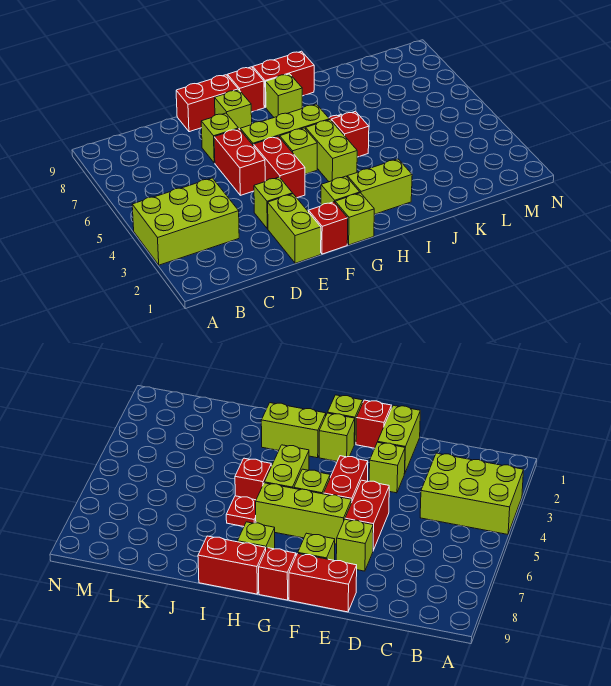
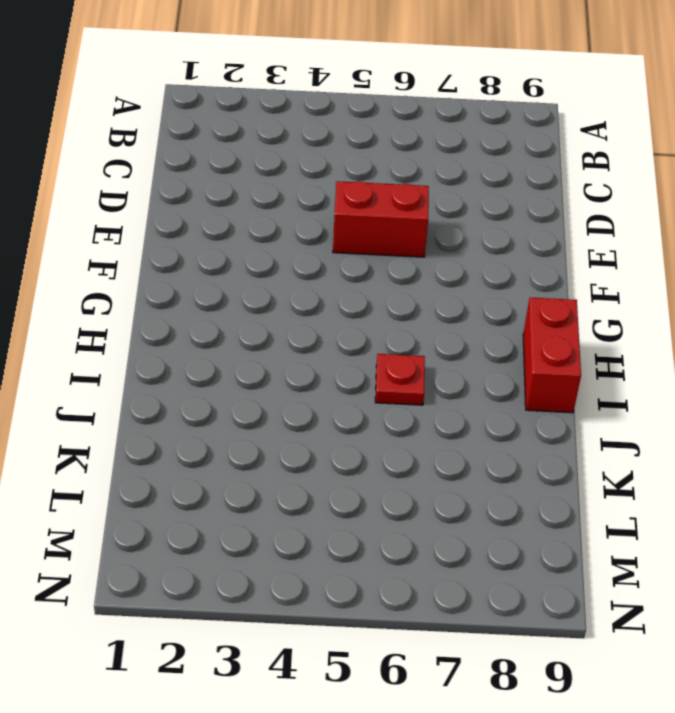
none -> lime brick A3:C4 level 1
none -> lime brick E1:E2 level 1
none -> lime brick E3 level 1

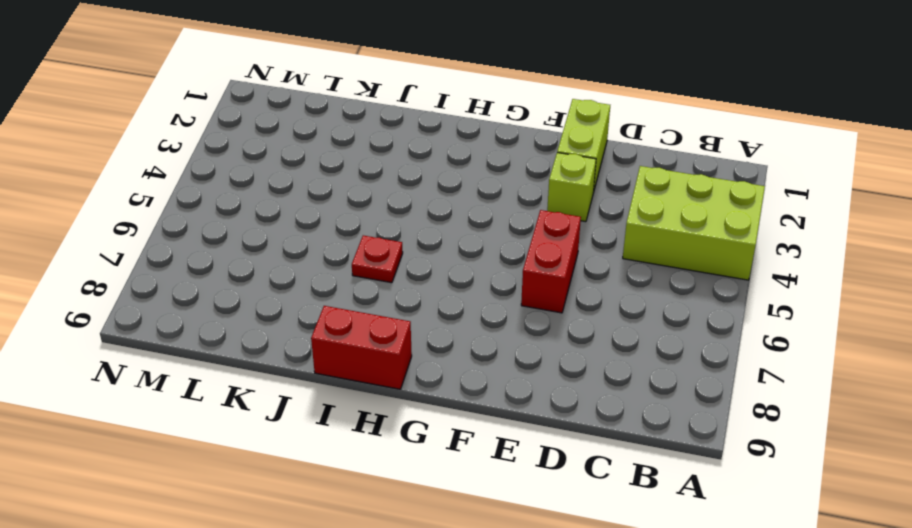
none -> lime brick E7 level 1
none -> red brick E9:F9 level 1
none -> red brick F1 level 1

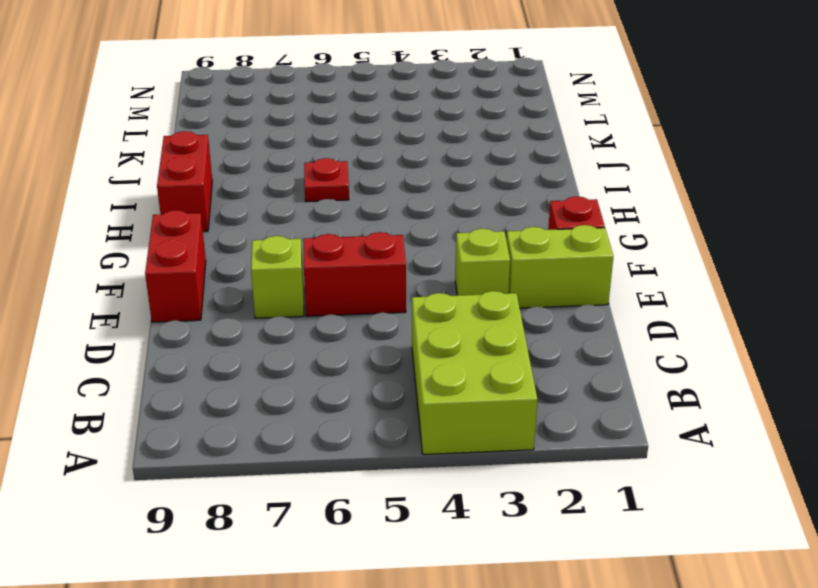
none -> red brick F4:F5 level 1
none -> lime brick F6:H6 level 1
none -> lime brick F8 level 1

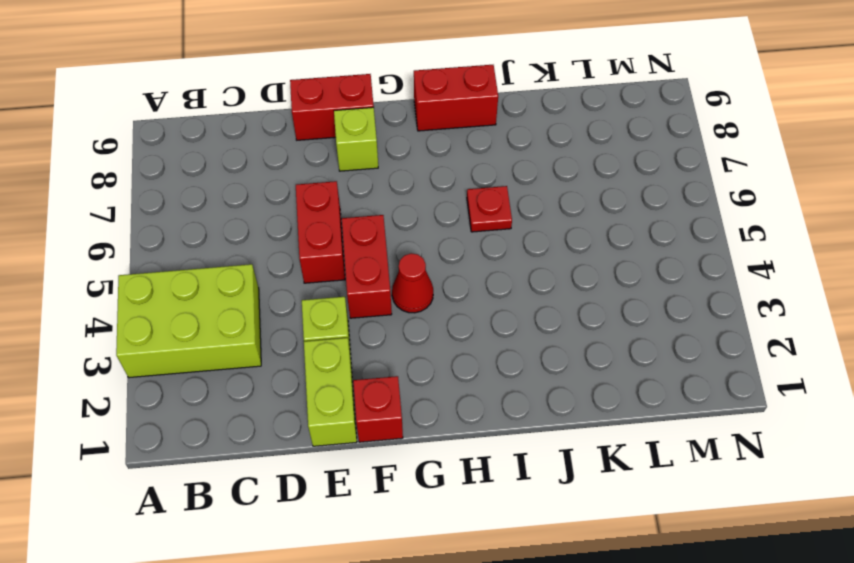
red cone G4 level 1 -> none
none -> lime brick E7 level 1
none -> lime brick F6:H6 level 1
none -> lime brick G1 level 1

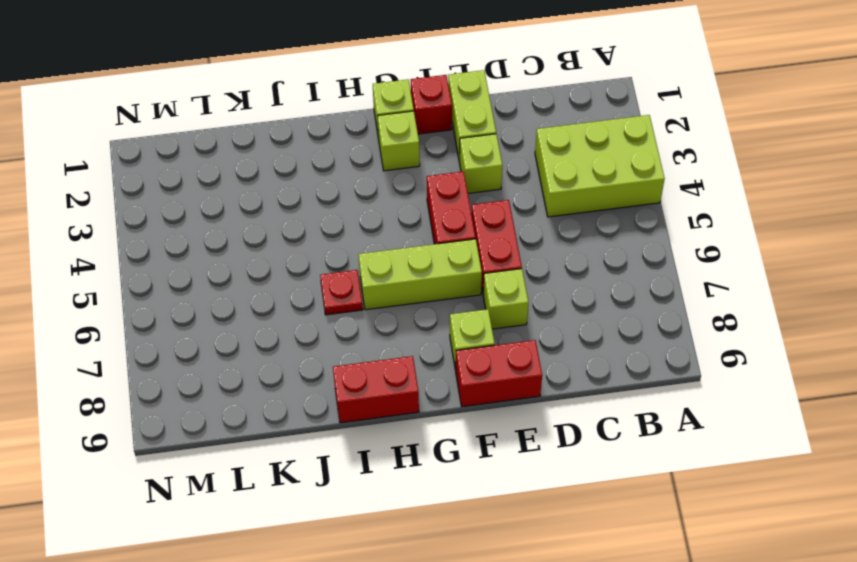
none -> lime brick G5 level 1
none -> red brick G9 level 1
none -> lime brick H2:I2 level 1

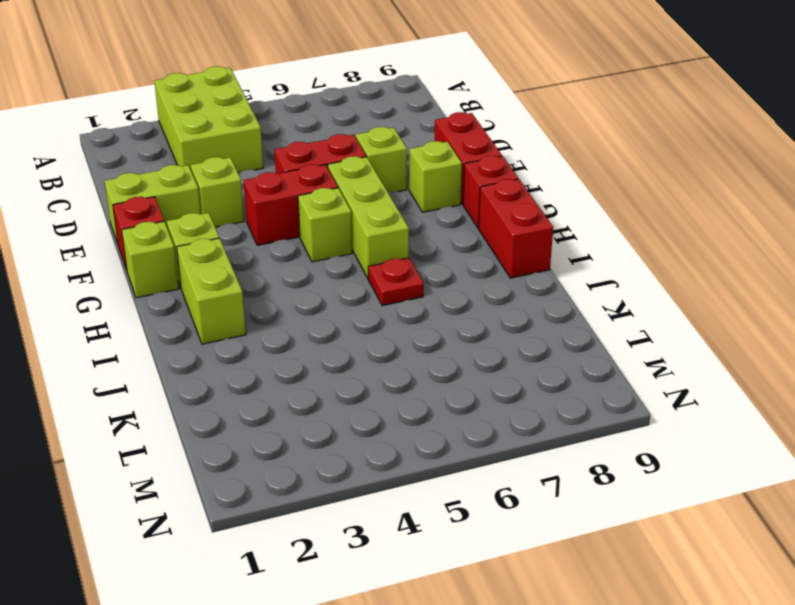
none -> lime brick H4:H5 level 1
none -> lime brick H8 level 1
none -> red brick I5 level 1

